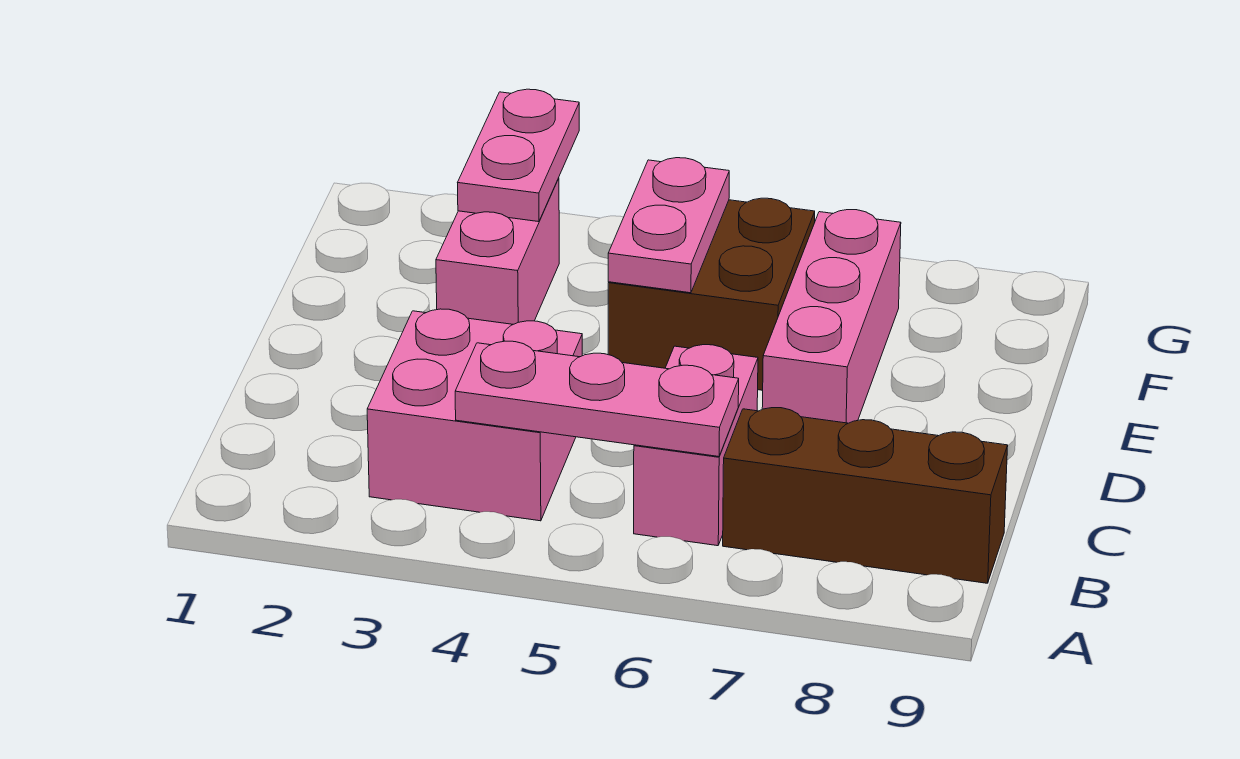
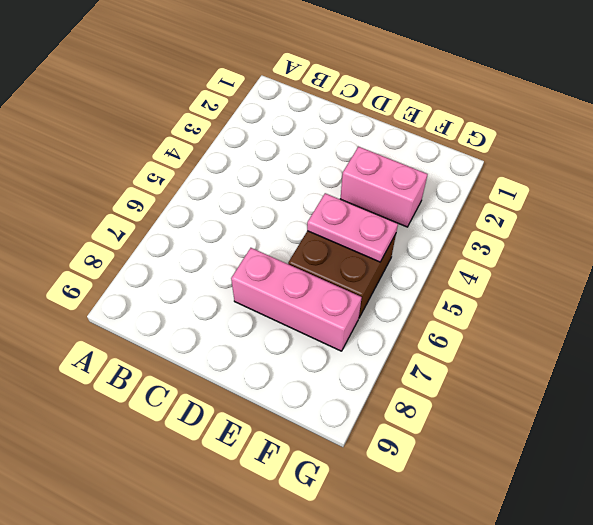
none -> pink brick B3:C4 level 1
none -> pink brick B6:C6 level 1

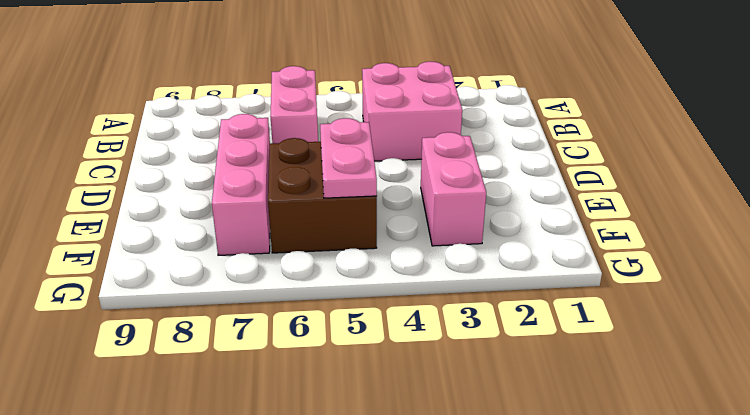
none -> brown brick B7:B9 level 1
none -> pink plate B4:B6 level 2

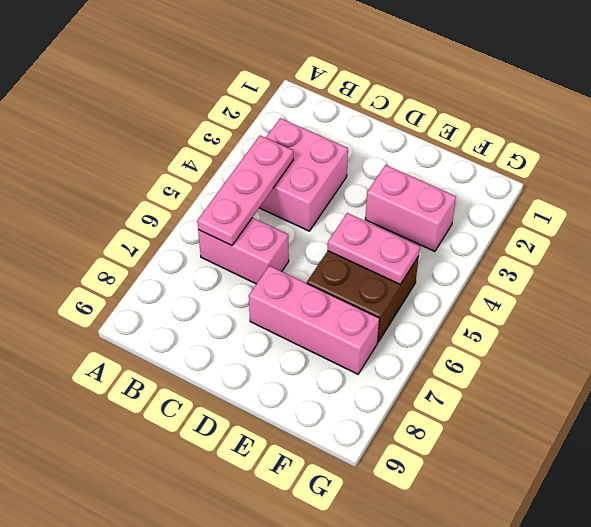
none -> brown brick B7:B9 level 1
none -> pink plate F3:G3 level 2

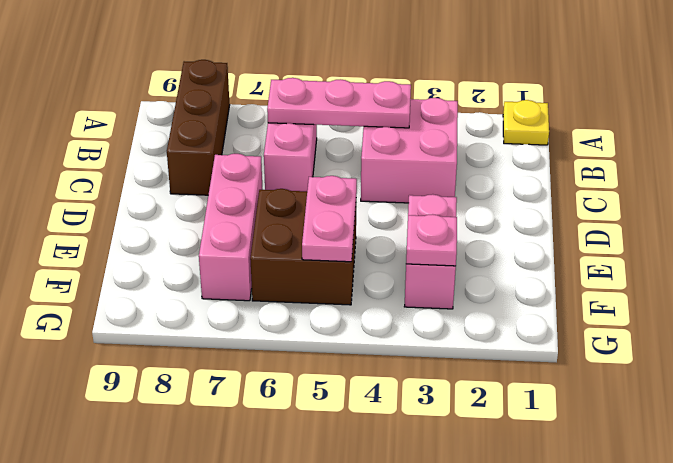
yellow plate A1 level 1 -> none
brown brick A8:C8 level 1 -> brown brick B7:B9 level 1
pink plate F3 level 2 -> pink plate F3:G3 level 2

